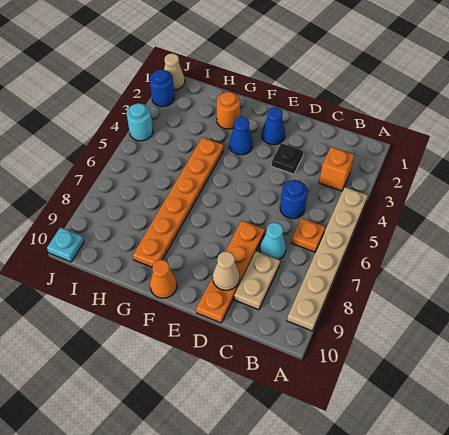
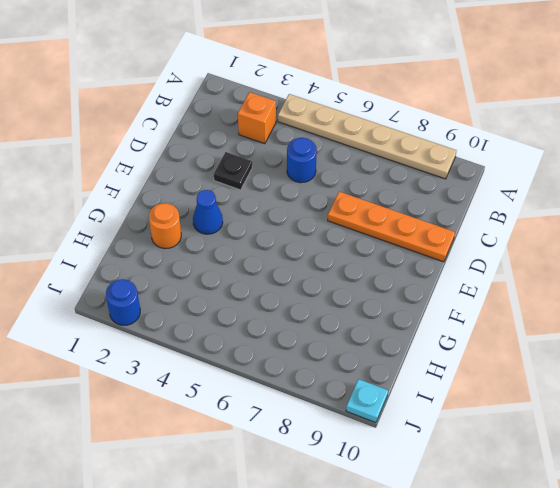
none -> orange plate B6 level 1
none -> cyan cone C7 level 1
none -> tan plate C8:C9 level 1

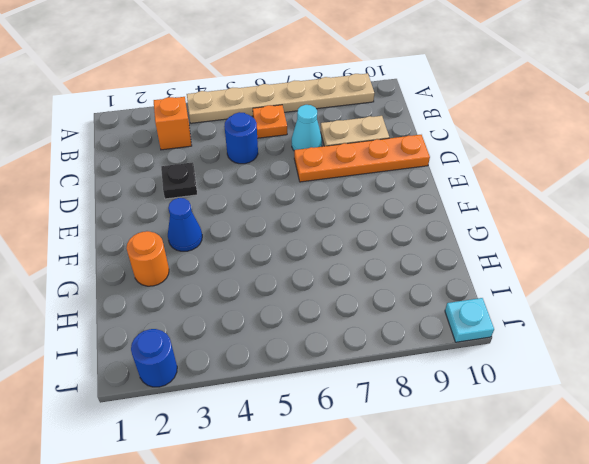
none -> blue cone E2 level 1
none -> orange cone F10 level 1
none -> orange plate G4:G9 level 1

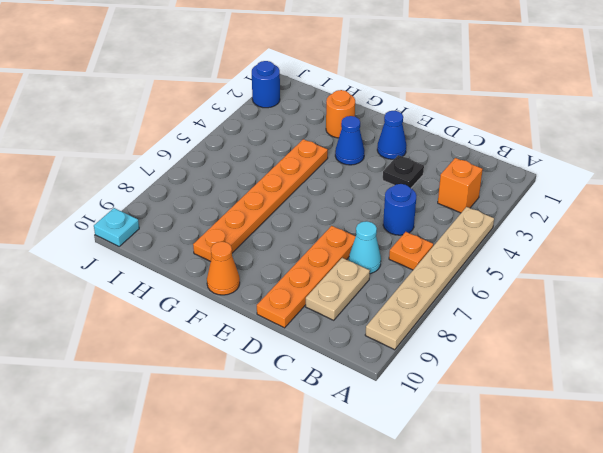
none -> tan cone J1 level 1
none -> cyan round brick J4 level 1
none -> tan cone D9 level 2

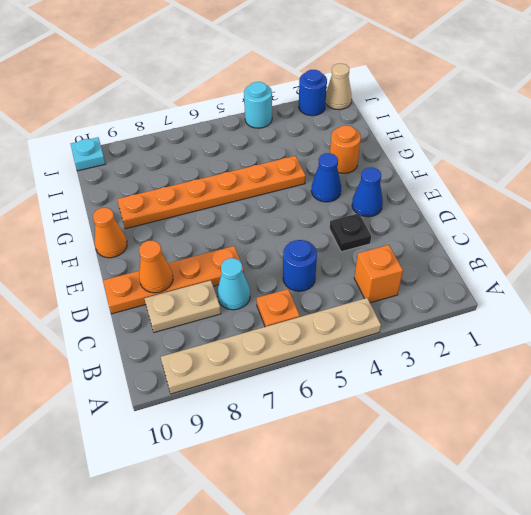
orange cone D9 level 2 -> tan cone D9 level 2

